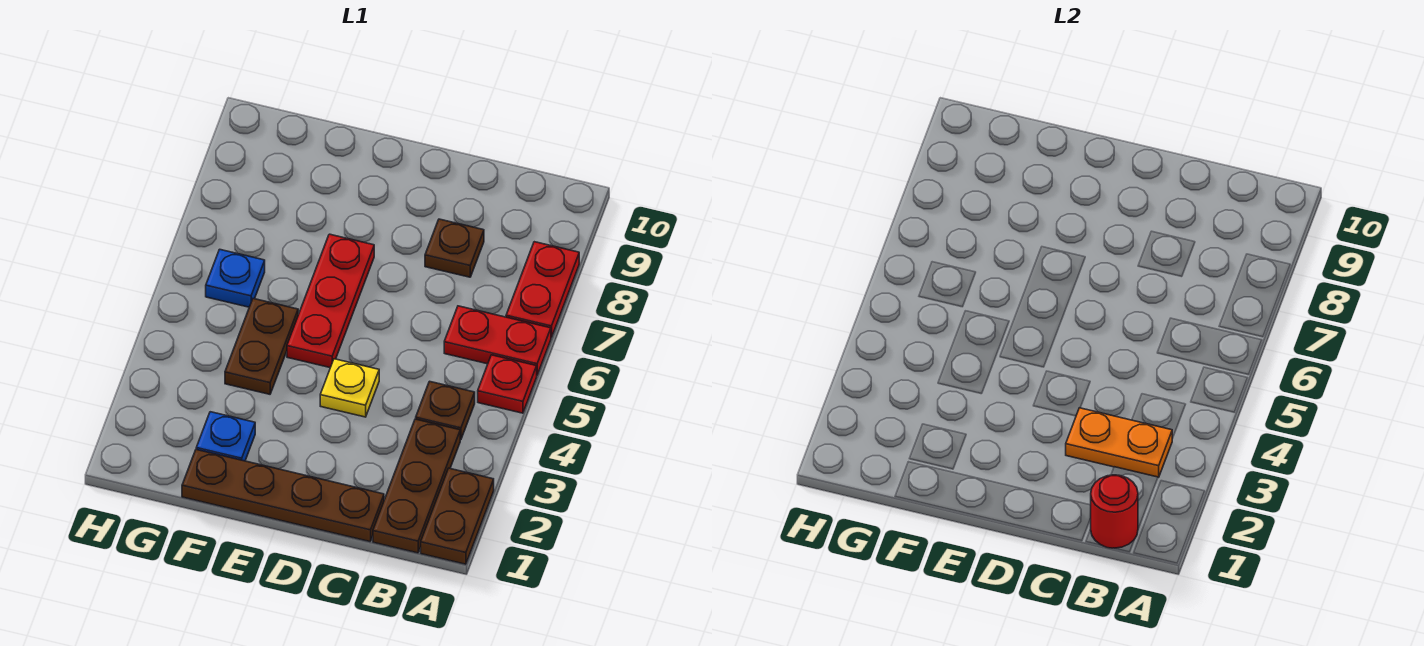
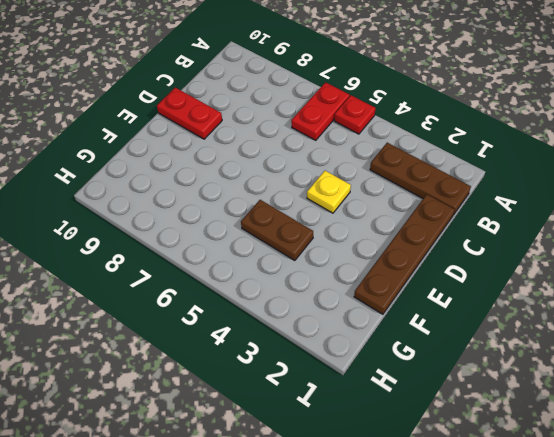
red plate D9:D10 level 1 -> red plate A7:A8 level 1
none -> brown plate A1:A2 level 1
none -> brown plate B4 level 1
none -> brown plate C8 level 1

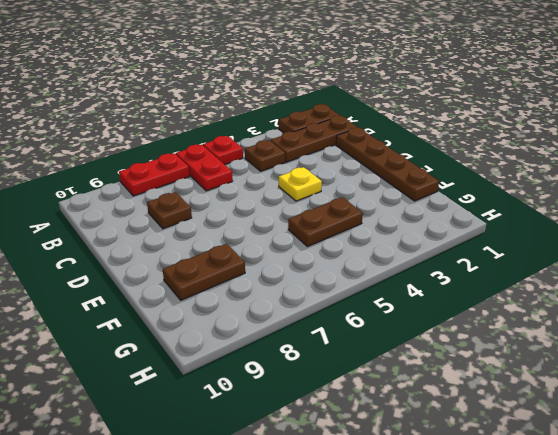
brown plate F8:F9 level 1 -> none
none -> red plate E5:E7 level 1
none -> blue plate F2 level 1
none -> blue plate G6 level 1

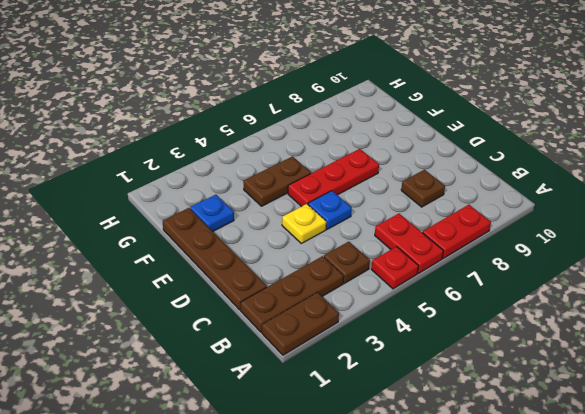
blue plate D5 level 1 -> blue plate G6 level 1
none -> red round brick B1 level 2
none -> orange plate B3:C3 level 2

